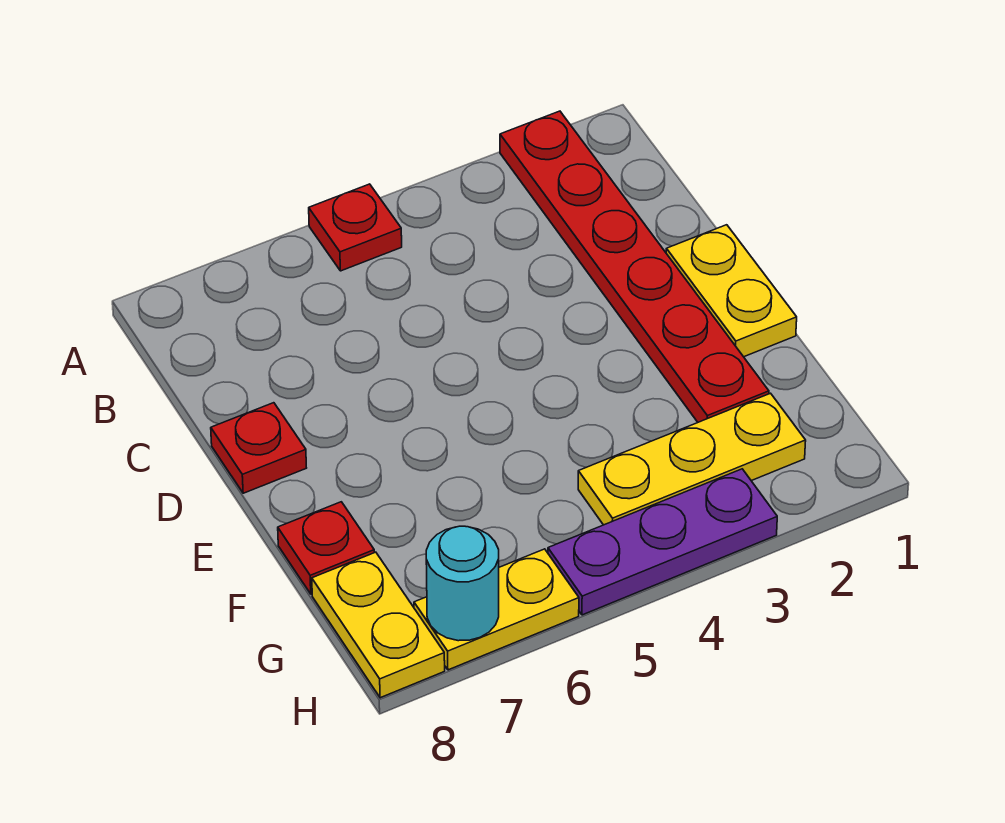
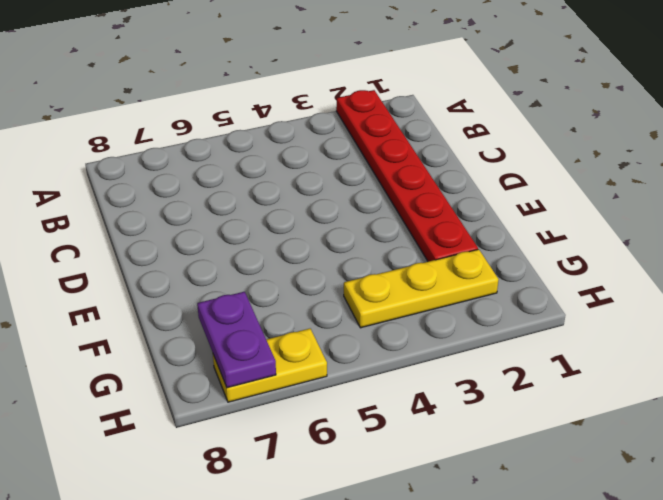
purple plate G7:H7 level 2 -> cyan round brick H7 level 2
none -> red plate A5 level 1
none -> yellow plate D1:E1 level 1

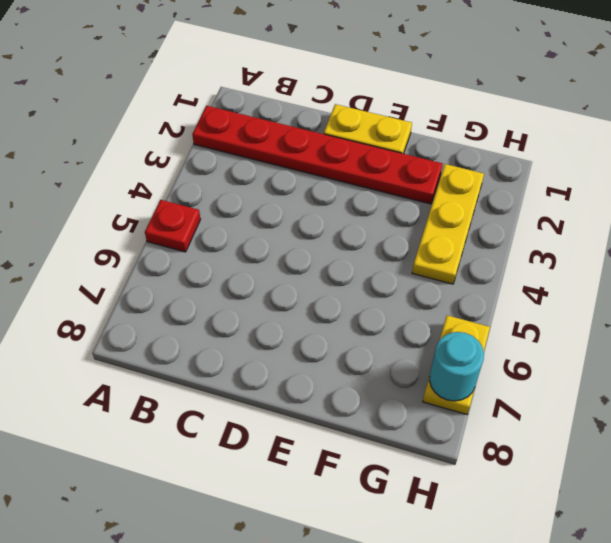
none -> red plate D8 level 1
none -> red plate F8 level 1

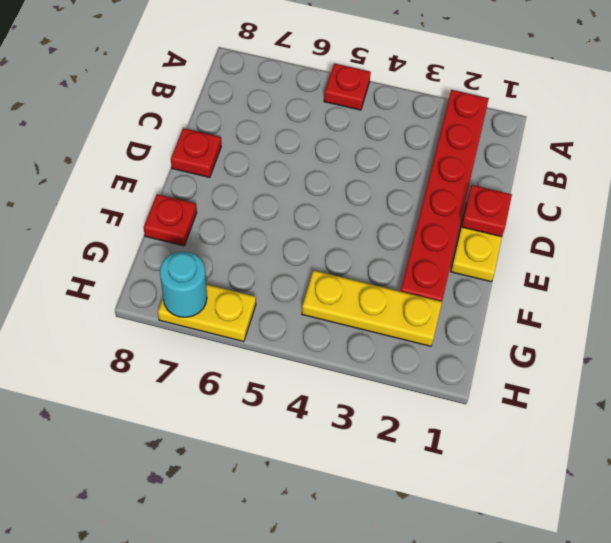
red plate D1 level 2 -> none
none -> yellow plate G8:H8 level 1
none -> purple plate H3:H5 level 1

